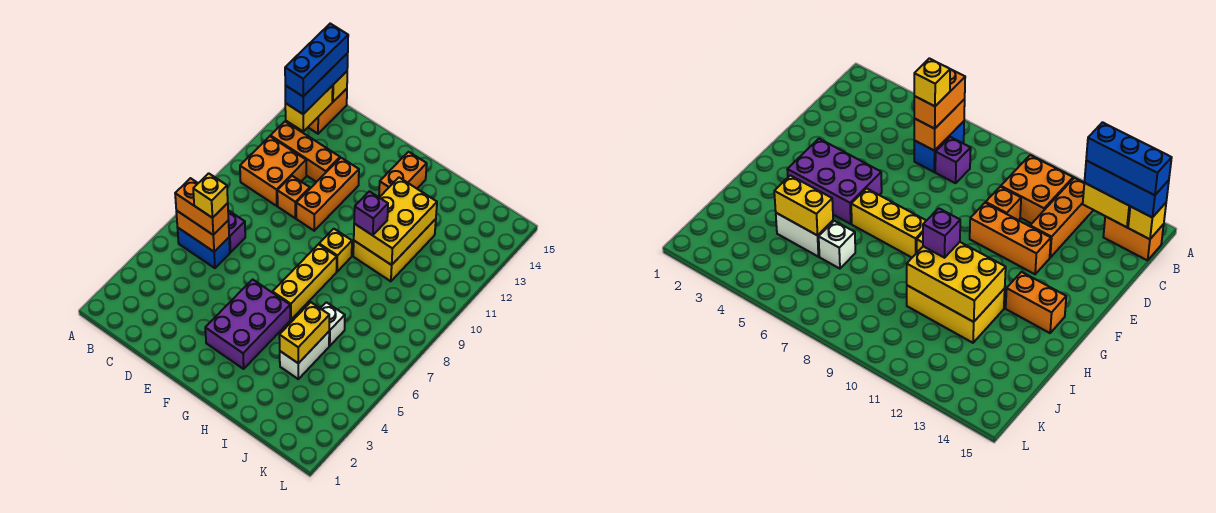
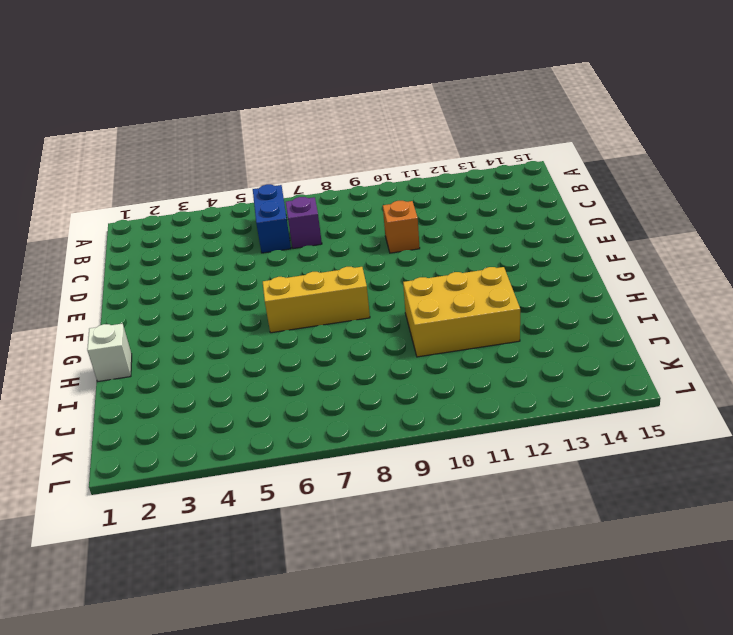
white brick H1 level 1 -> white brick I6 level 1
none -> orange brick B10:C11 level 1
none -> orange brick B12:D12 level 1
none -> orange brick B14:B15 level 1

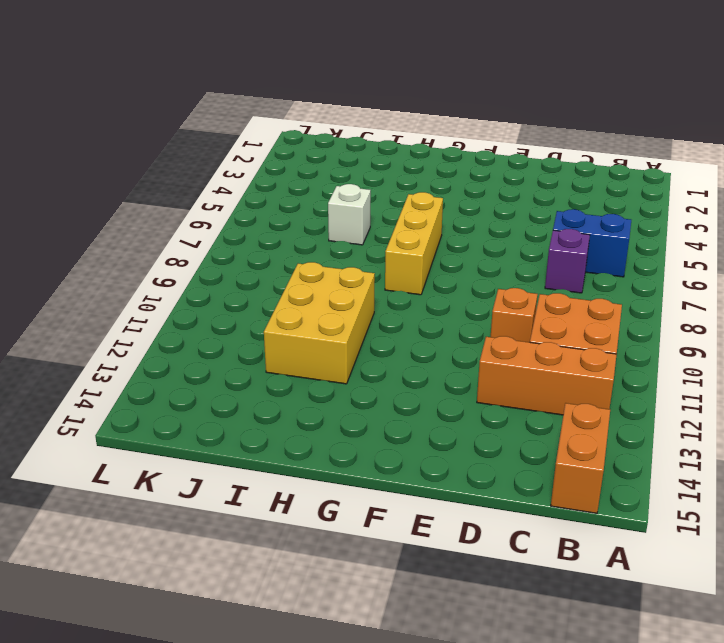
none -> orange brick E10:E12 level 1
none -> purple brick F3:G5 level 1
none -> yellow brick G9 level 1

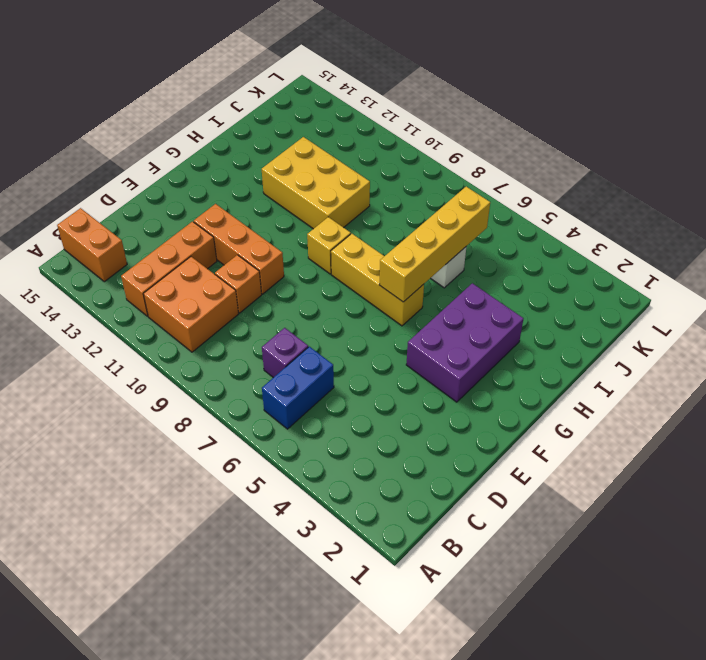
purple brick F3:H4 level 1 -> purple brick F3:G5 level 1
yellow brick G6:J6 level 2 -> none
none -> orange brick G13:G14 level 1
none -> white brick I4:I5 level 1
none -> orange brick B6:C6 level 2

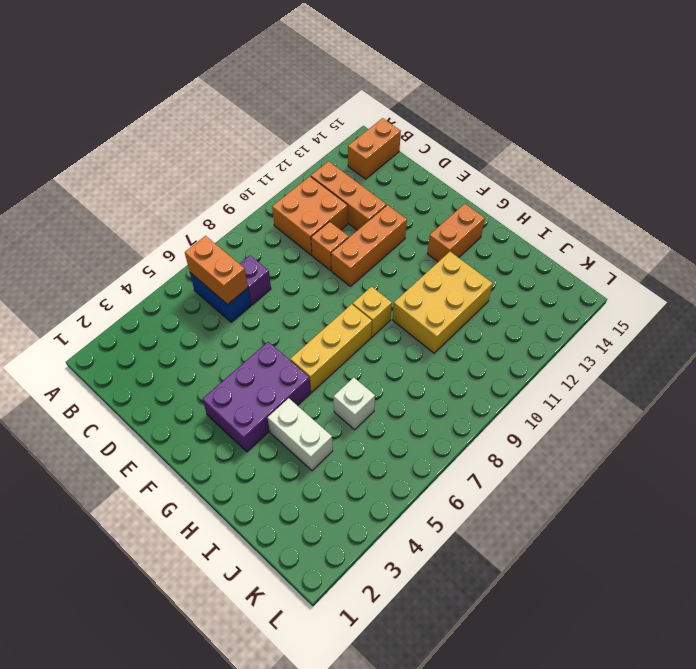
white brick H4:I4 level 1 -> white brick I4:I5 level 1
none -> yellow brick B13:B14 level 2
none -> yellow brick B15 level 2
none -> yellow brick H10:I12 level 2

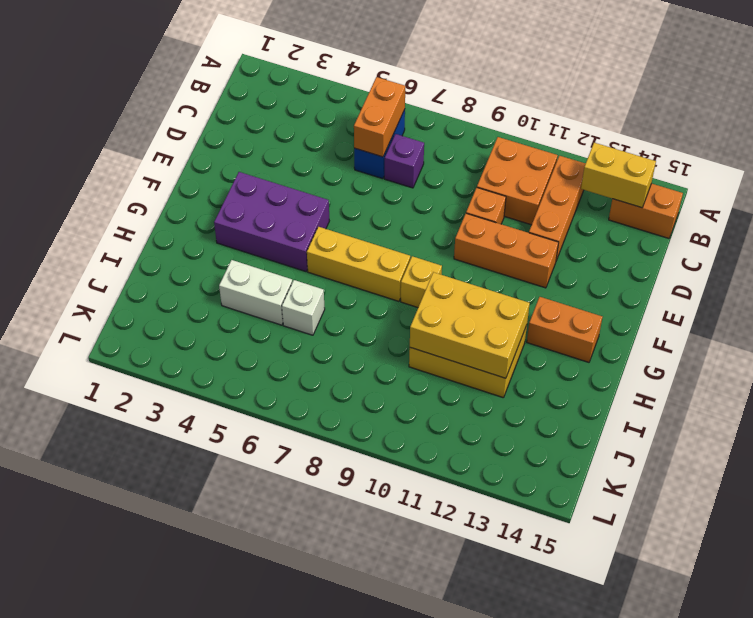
none -> yellow brick B15 level 2
none -> yellow brick I4:I5 level 2
none -> orange brick B6:C6 level 3

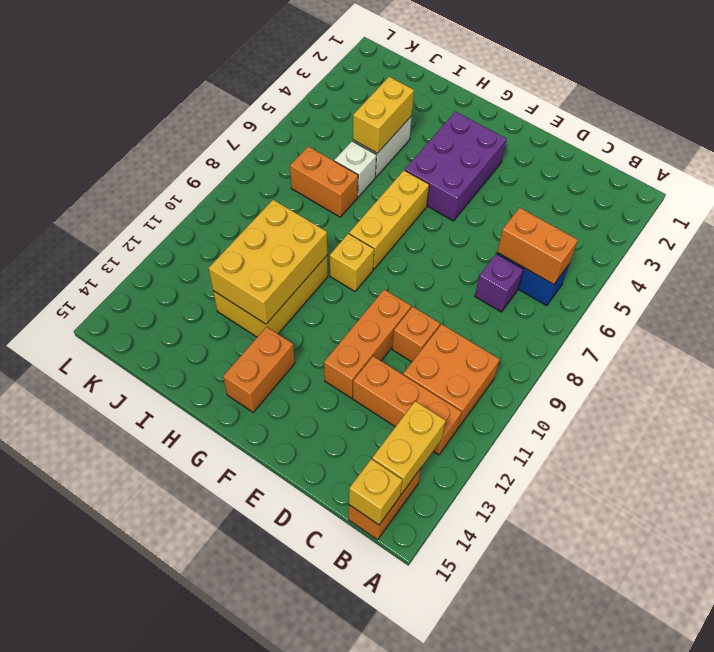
orange brick I7:J7 level 1 -> orange brick B6:C6 level 3
none -> blue brick B13:B15 level 3
none -> purple brick H10 level 3
none -> blue brick B13:B15 level 4

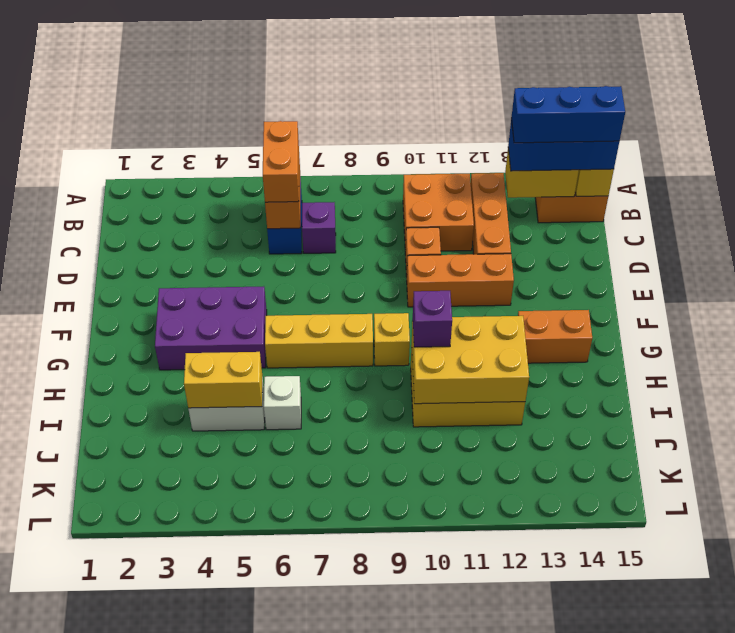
none -> yellow brick C6 level 4

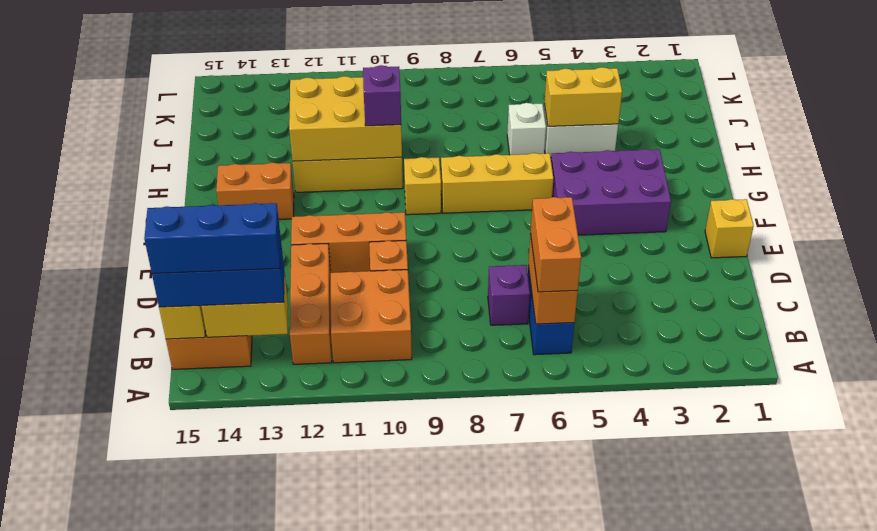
yellow brick E1 level 1 -> yellow brick C6 level 4

